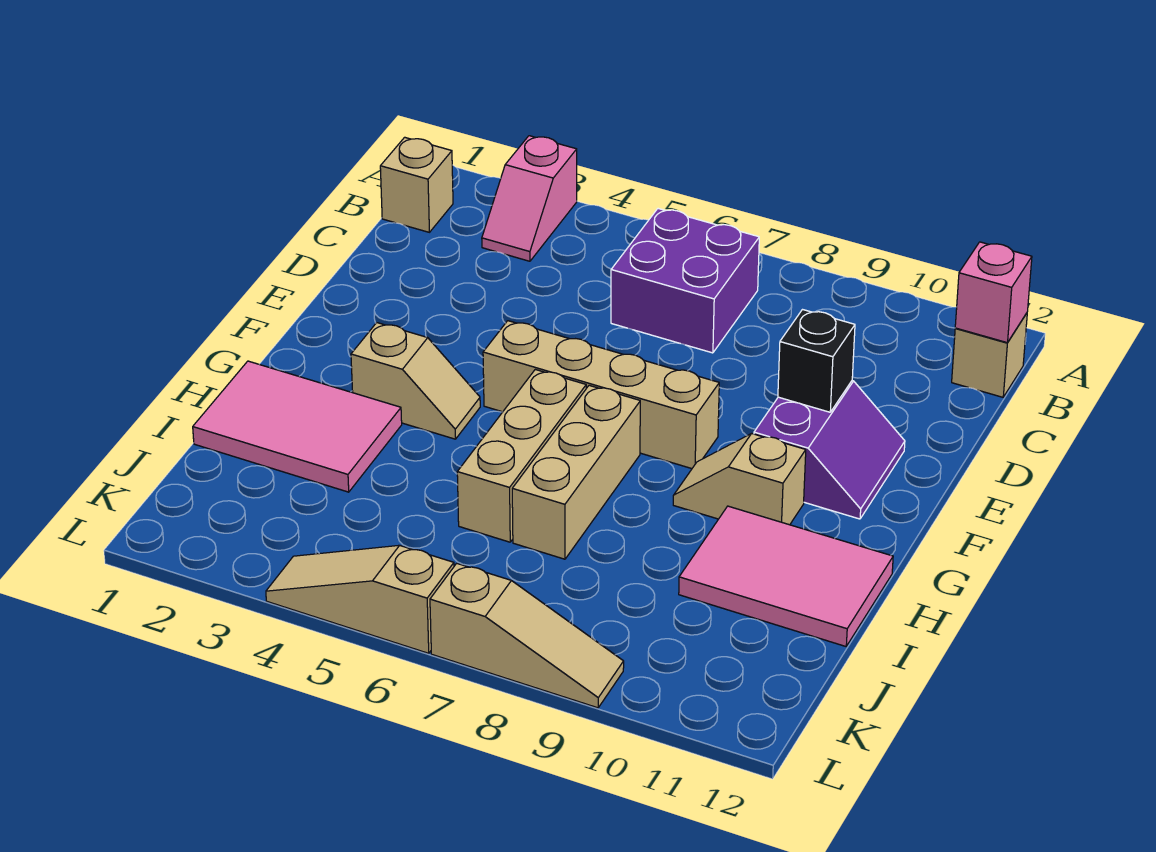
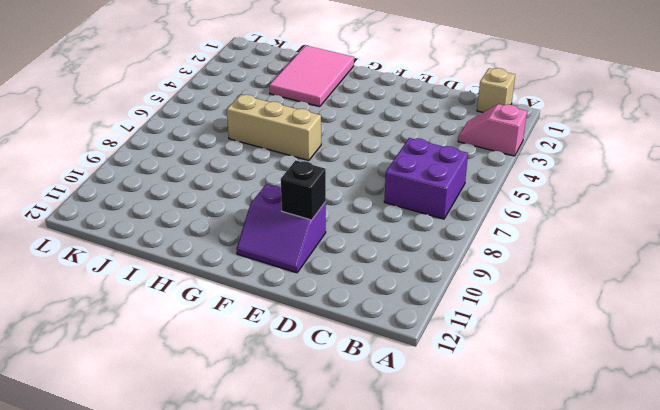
none -> tan brick B12 level 1
none -> tan brick F5:F8 level 1
none -> tan slope G3:G4 level 1 top 3

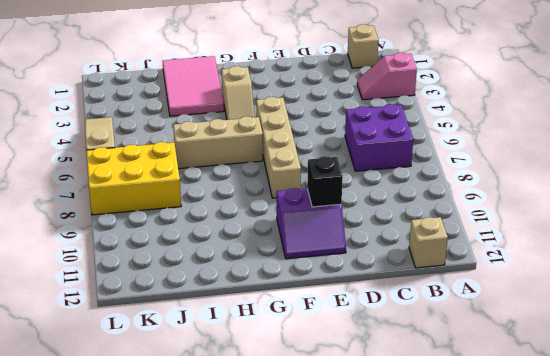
yellow brick J7:L8 level 1 -> tan slope L7:L9 level 1 top 7
none -> tan brick G7:I7 level 1
none -> tan slope G9:G10 level 1 top 10
none -> pink tile H10:I12 level 1

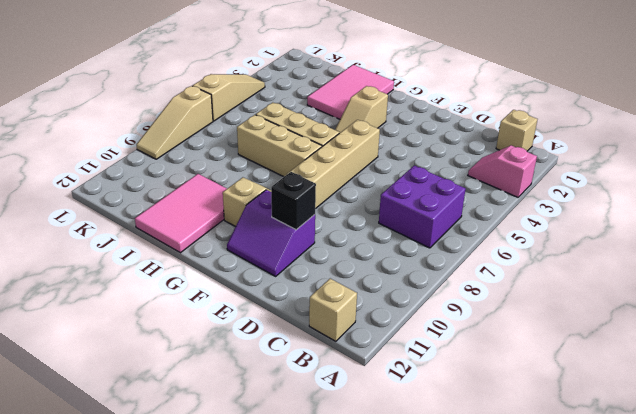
none -> pink brick B12 level 2

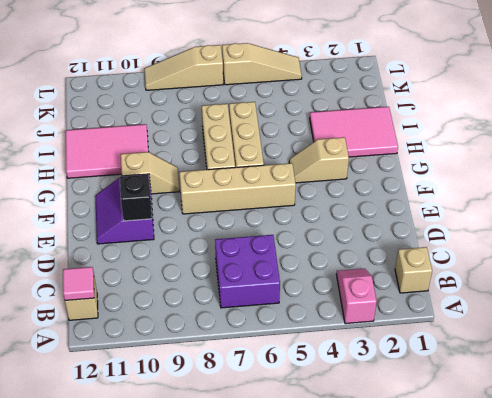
pink tile B12 level 2 -> pink brick B12 level 2

